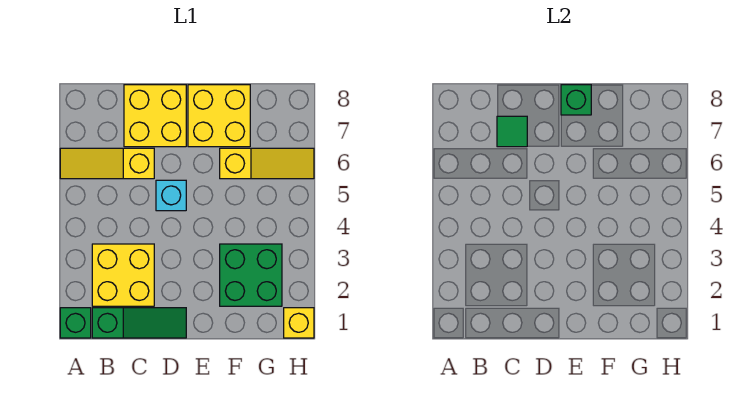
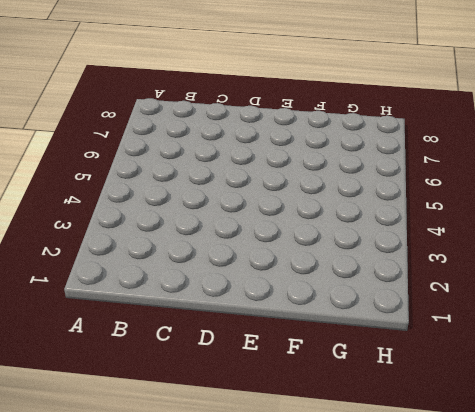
none -> green brick A1 level 1
none -> yellow slope A6:C6 level 1 top C
none -> green slope B1:D1 level 1 top B

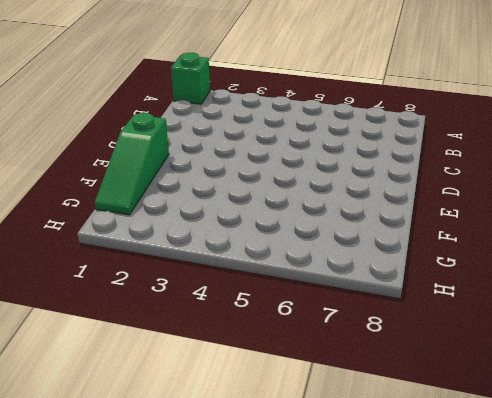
green slope E1:G1 level 1 top E -> green slope B1:D1 level 1 top B
none -> yellow slope A6:C6 level 1 top C
none -> yellow brick B2:C3 level 1
none -> yellow brick C7:D8 level 1

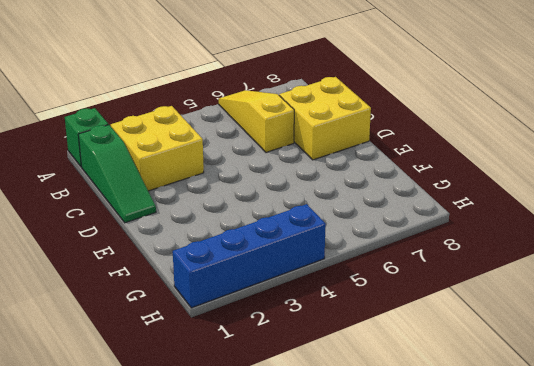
blue brick H1:H4 level 1 -> yellow brick H1 level 1
none -> cyan brick D5 level 1
none -> yellow brick E7:F8 level 1
none -> green brick F2:G3 level 1

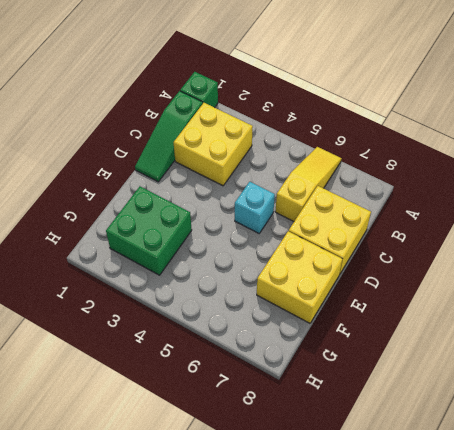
none -> yellow slope F6:H6 level 1 top F
none -> yellow brick H1 level 1
none -> green tile C7 level 2

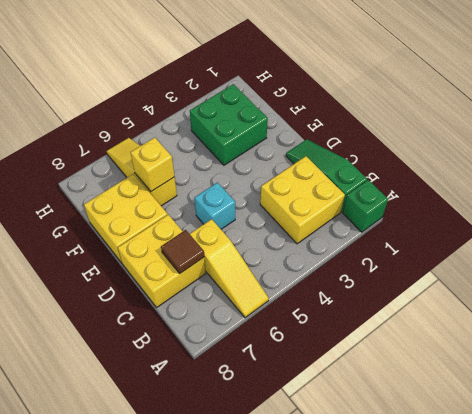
brown tile C7 level 2 -> green tile C7 level 2
yellow brick F6 level 2 -> yellow brick H1 level 1
none -> green brick E8 level 2

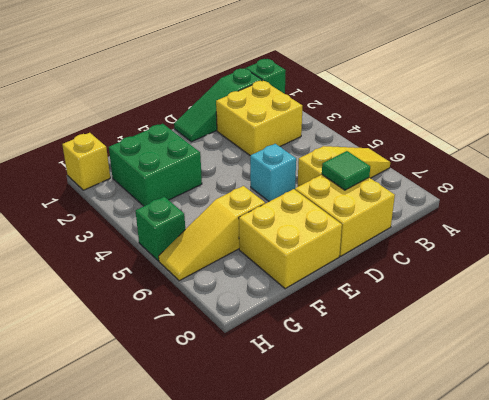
green brick H5 level 1 -> green brick E8 level 2

